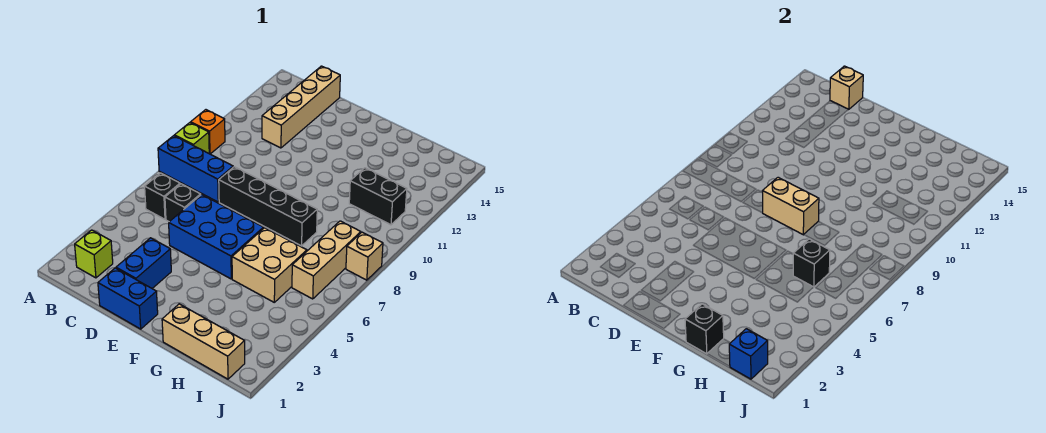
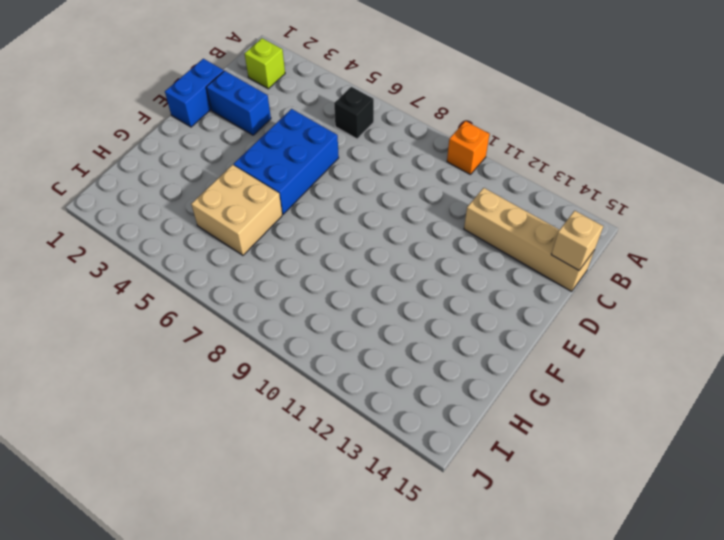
none -> blue brick A8:C8 level 1
none -> lime brick A9 level 1
none -> black brick C6 level 1

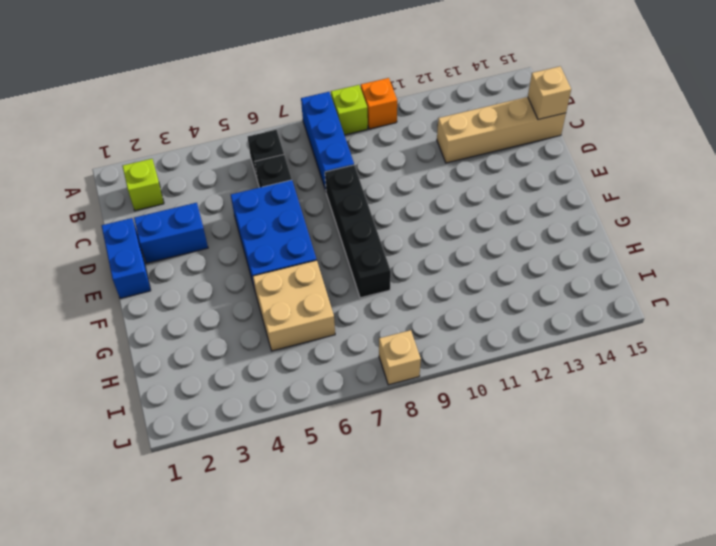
none -> tan brick G1:I1 level 1
none -> black brick H11:I11 level 1
none -> tan brick I6:I8 level 1

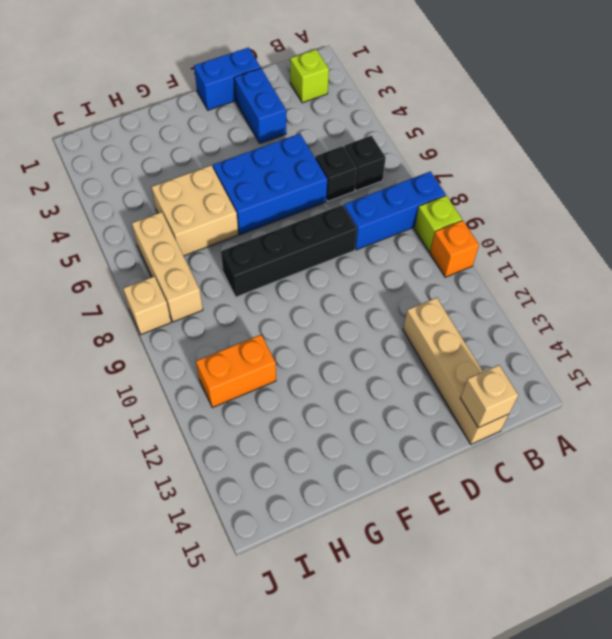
orange brick H11:I11 level 1 -> black brick H11:I11 level 1
none -> tan brick G1:I1 level 1
none -> tan brick E8:F8 level 2
none -> black brick G1 level 2

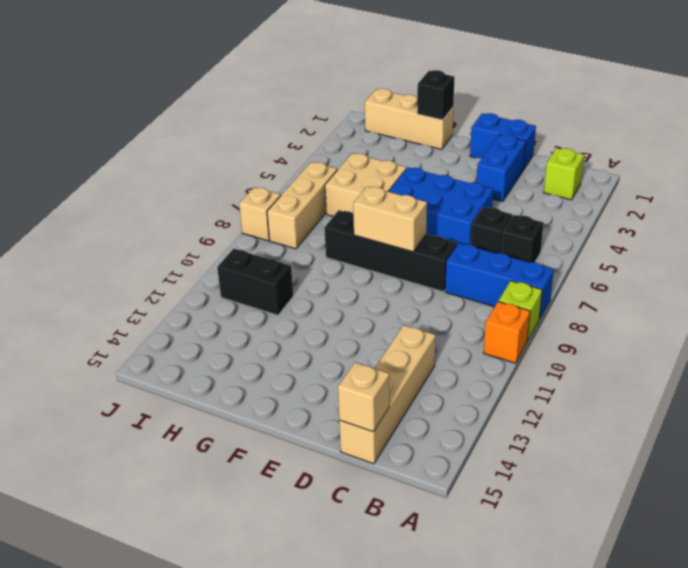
none -> black brick H6 level 2
none -> blue brick I1 level 2

